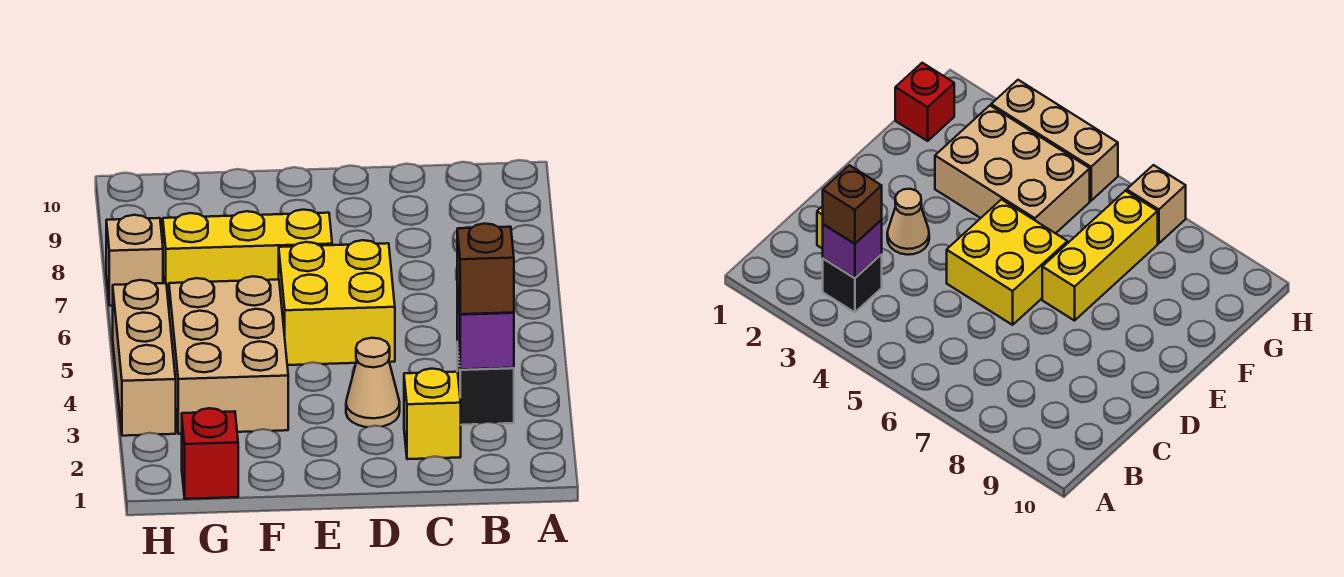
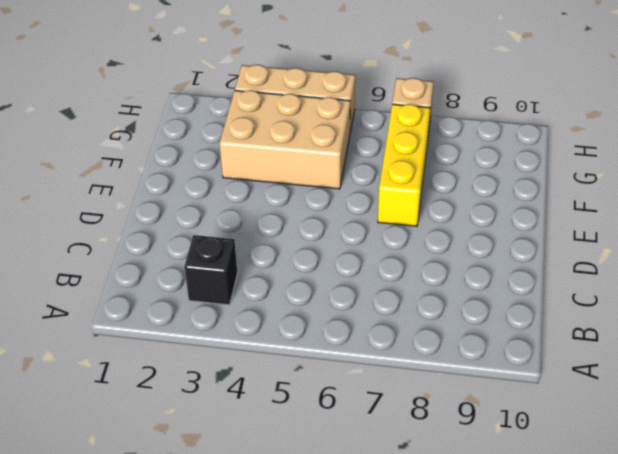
none -> yellow brick C2 level 1
none -> tan cone D3 level 1

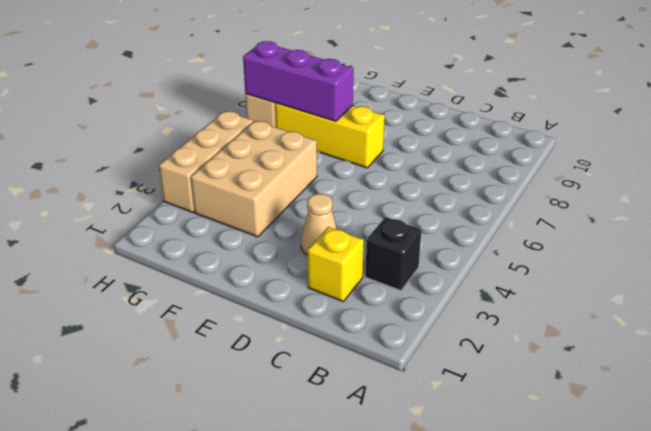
purple brick F7:H7 level 2 -> none
none -> yellow brick D5:E6 level 1
none -> red brick G1 level 1

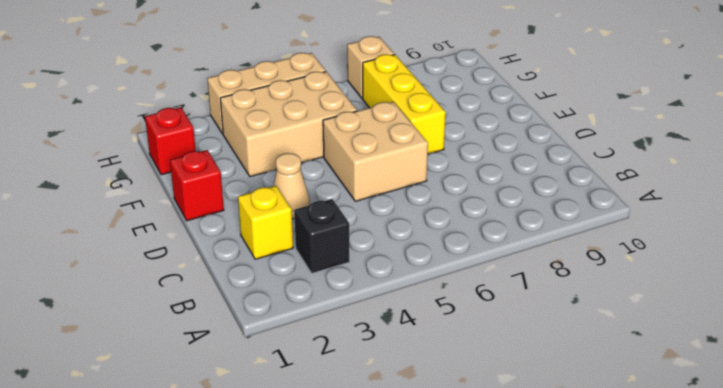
tan brick D5:E6 level 1 -> yellow brick D5:E6 level 1
red brick E1 level 1 -> none
none -> purple brick B3 level 2
none -> brown brick B3 level 3

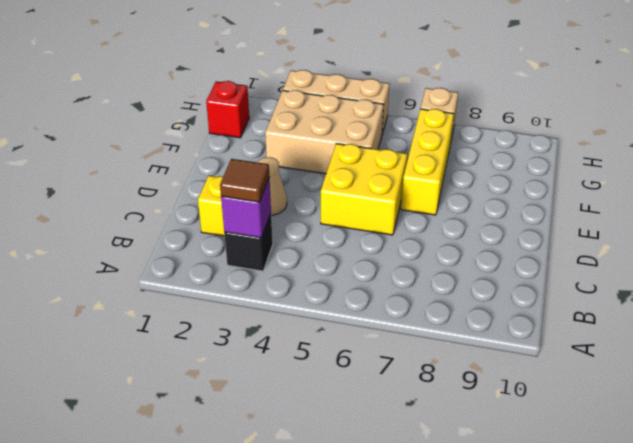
brown tile B3 level 3 -> brown brick B3 level 3

